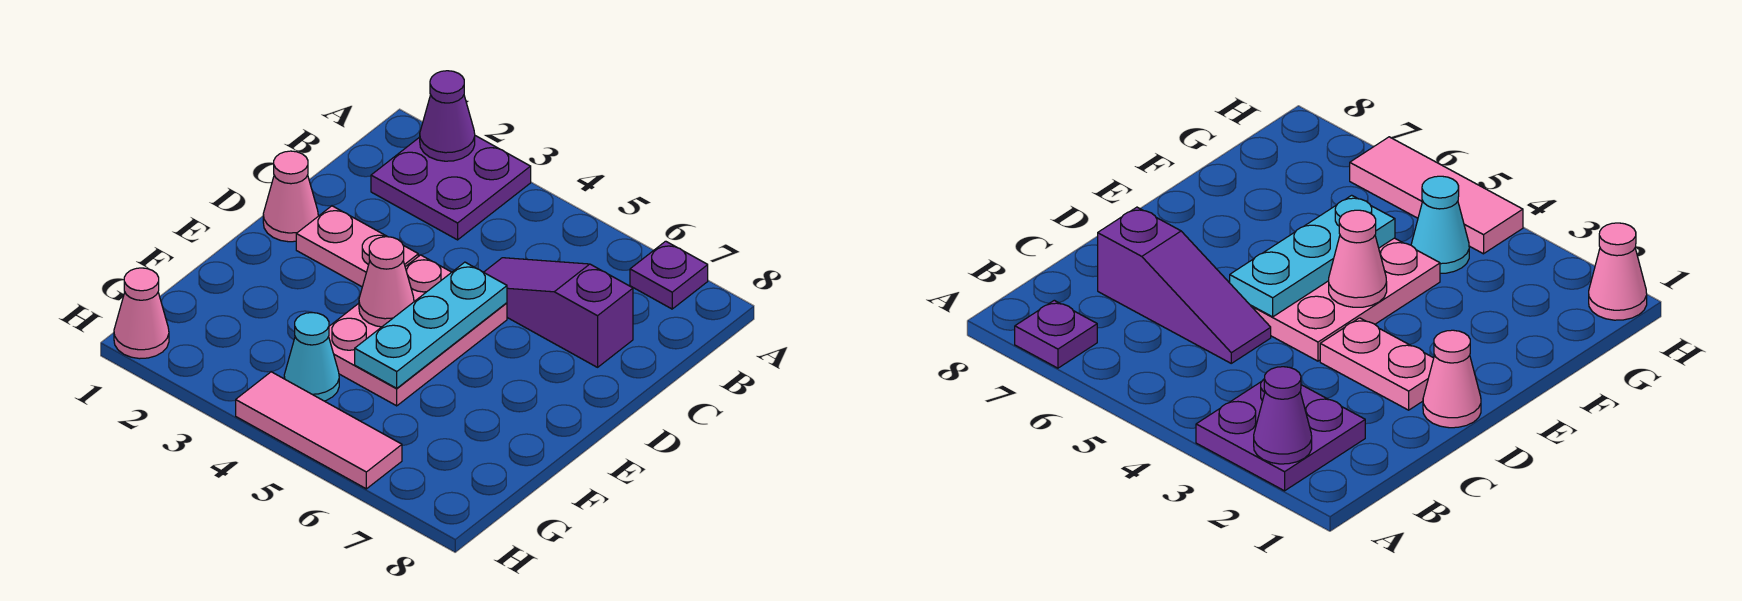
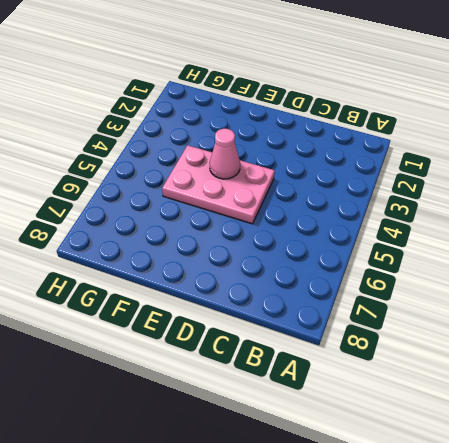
none -> purple plate A2:B3 level 1
none -> purple plate A7 level 1
none -> purple slope C5:C7 level 1 top 7

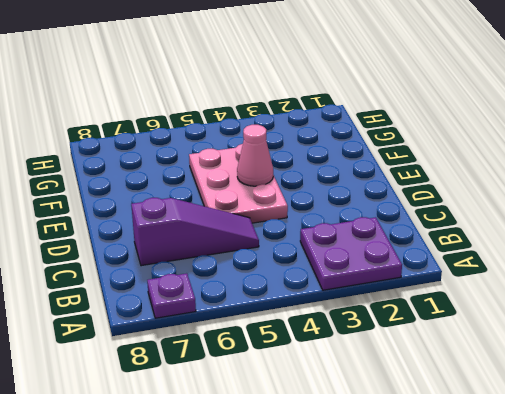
none -> pink cone D1 level 1
none -> pink plate D2:D3 level 1
none -> cyan cone G4 level 1

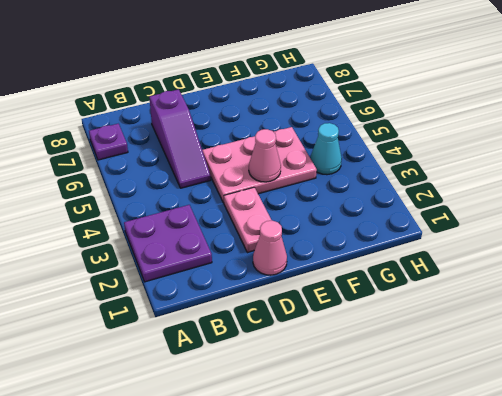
none -> pink cone H1 level 1
none -> pink tile H4:H6 level 1
none -> purple cone A2 level 2

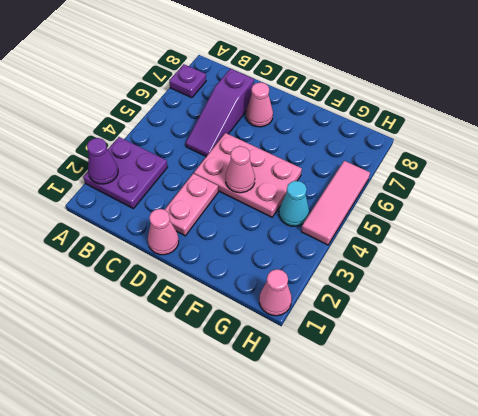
pink cone D7 level 1 -> none
none -> cyan plate D5:F5 level 2

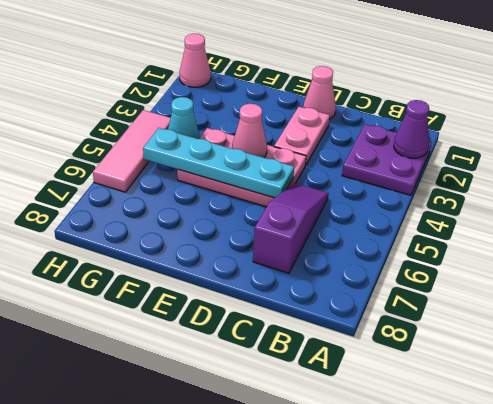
cyan plate D5:G5 level 2 -> cyan plate D5:F5 level 2
none -> purple plate A7 level 1

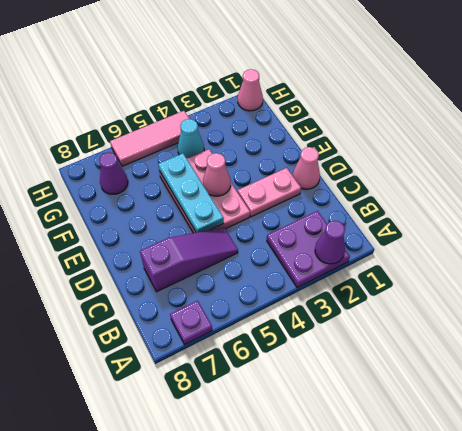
purple cone G7 level 1 -> none

